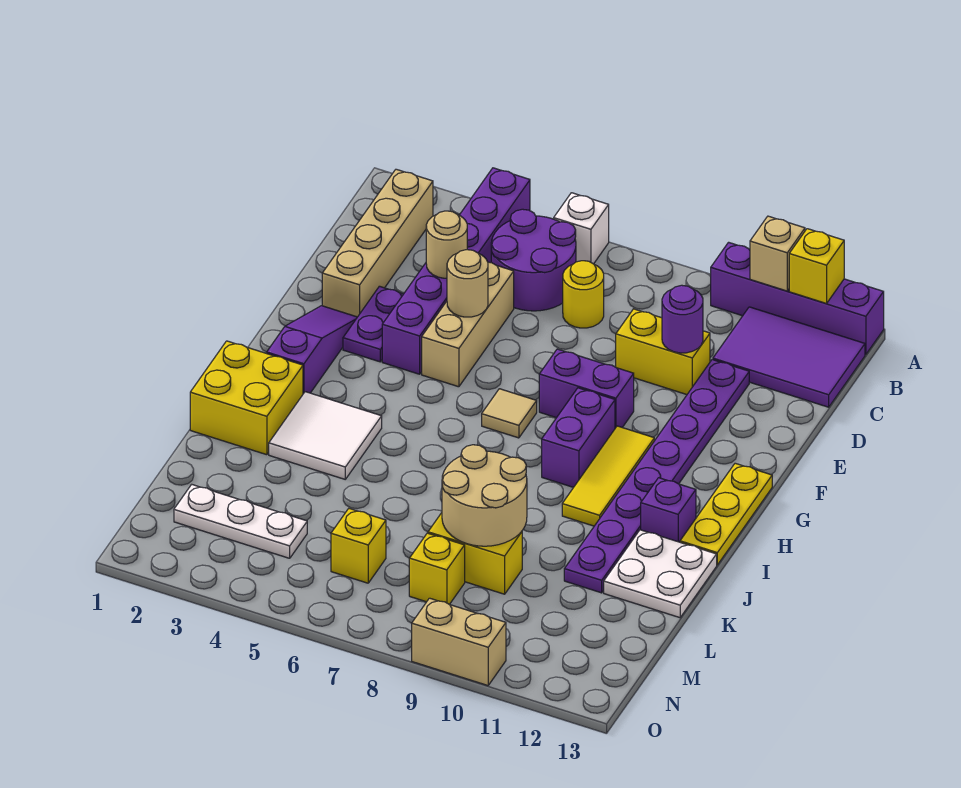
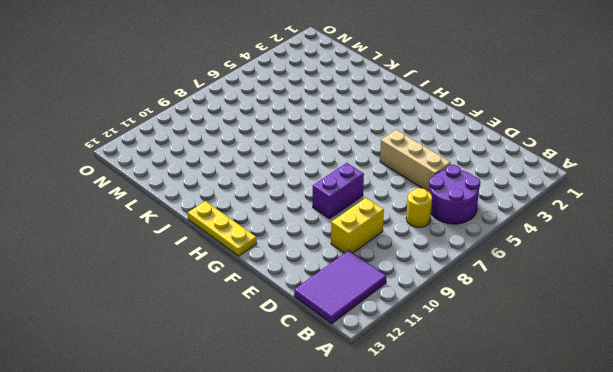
none -> purple brick A4:F4 level 1
none -> white brick A6 level 1
none -> purple brick A10:A13 level 1
none -> tan brick B2:E2 level 1

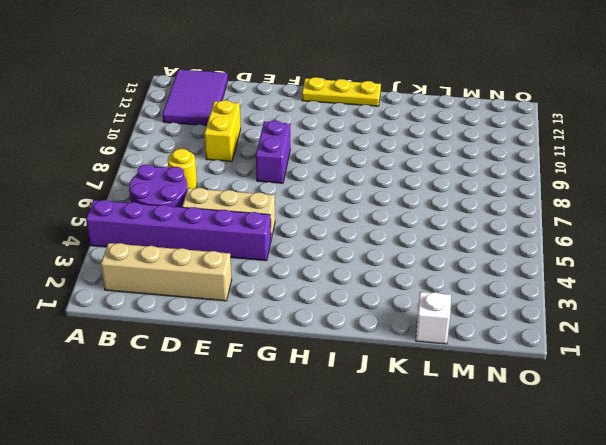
white brick L1 level 1 -> white brick A6 level 1
none -> purple brick A10:A13 level 1
none -> purple plate D11:K11 level 1
none -> purple plate E3:F3 level 1
none -> purple slope F2:H2 level 1 top H

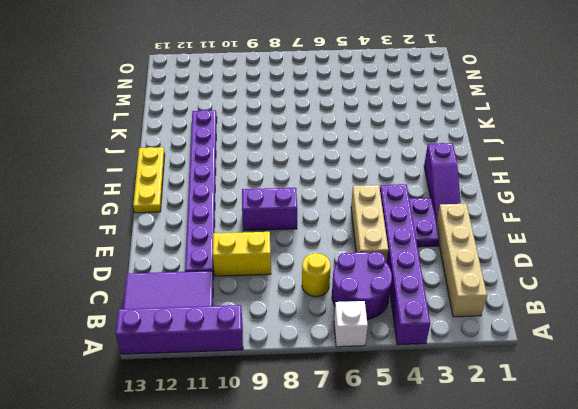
none -> tan tile G7 level 1
none -> purple brick G9:H9 level 1
none -> yellow tile G10:I10 level 1
none -> yellow brick I1:J2 level 1

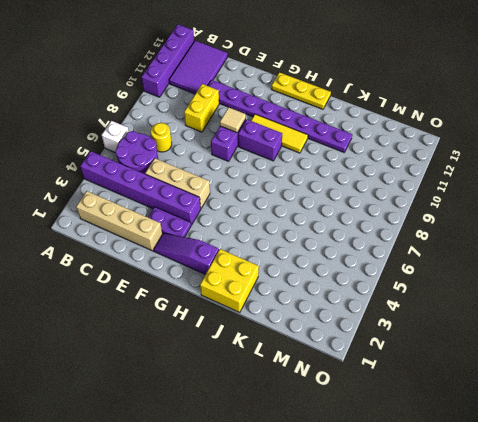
tan tile F9 level 2 -> tan tile G7 level 1
none -> white tile I3:J4 level 1
none -> purple brick I12 level 1
none -> white plate J12:K13 level 1
none -> yellow brick L8:L9 level 1

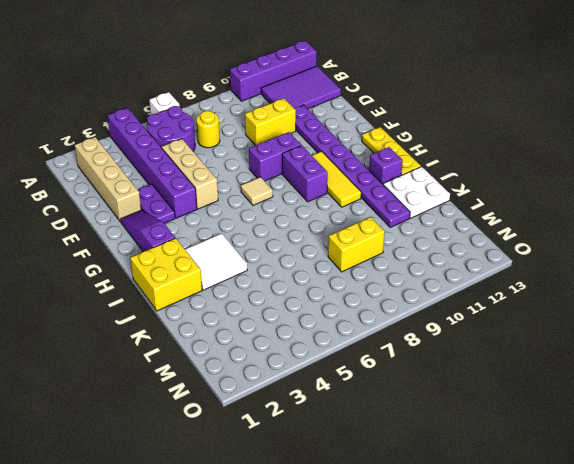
none -> white plate M2:M4 level 1
none -> yellow brick M6 level 1
none -> yellow brick M8 level 1
none -> tan brick O9:O10 level 1

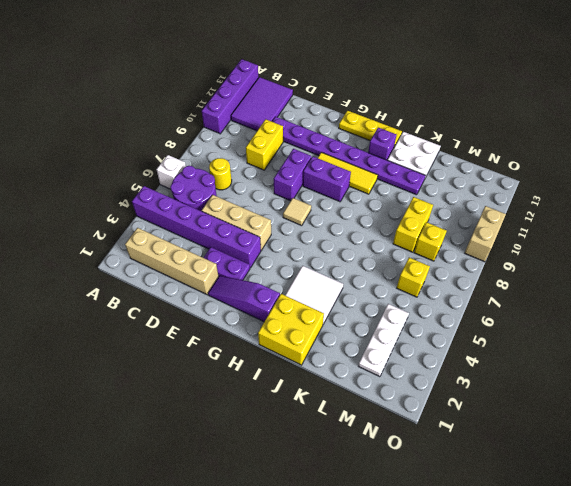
none -> tan brick A11 level 2
none -> yellow brick A12 level 2
none -> tan round brick D4 level 2
none -> purple round brick D10 level 2

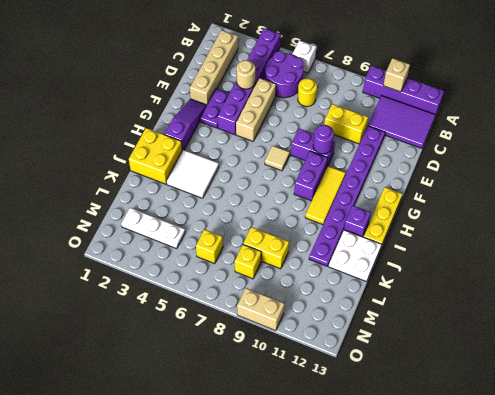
purple round brick F9 level 2 -> purple round brick D10 level 2
none -> yellow brick A12 level 2
none -> tan round brick E5 level 2
none -> tan round brick K8:L9 level 2

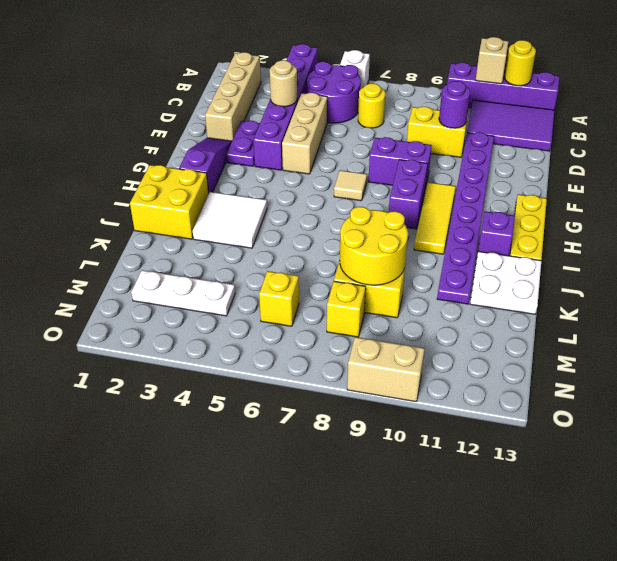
yellow round brick A12 level 2 -> yellow brick A12 level 2
yellow round brick K8:L9 level 2 -> tan round brick K8:L9 level 2
none -> tan round brick E5 level 2

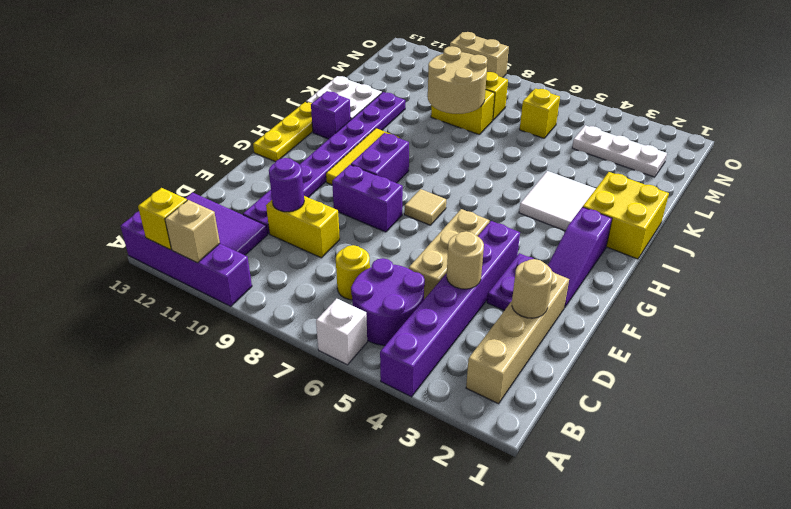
tan round brick D2 level 2 -> tan round brick E5 level 2

